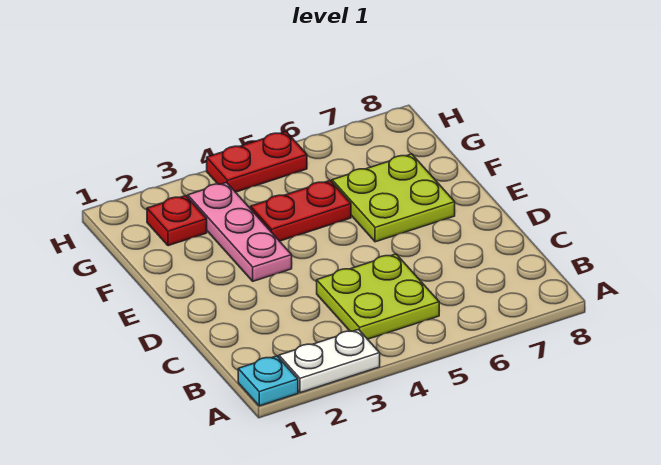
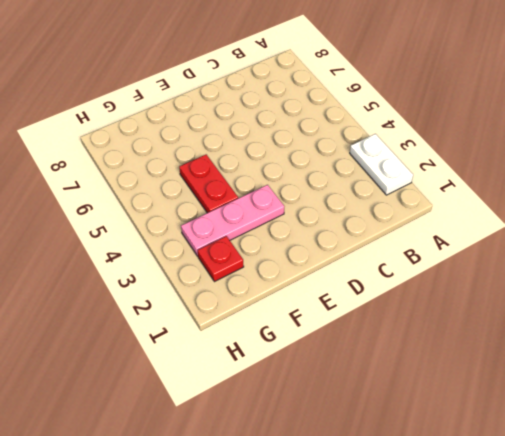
none -> cyan plate A1 level 1
none -> lime plate B4:C5 level 1

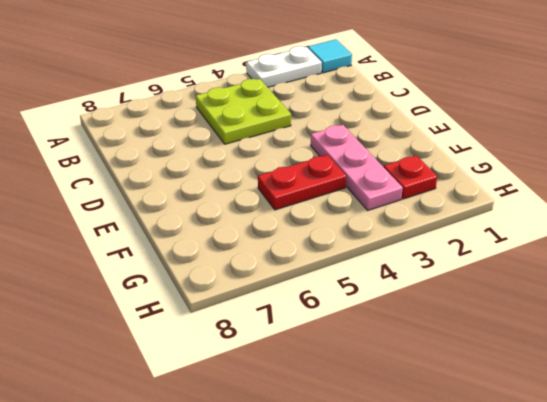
cyan tile A1 level 1 -> cyan plate A1 level 1
none -> lime plate E6:F7 level 1
none -> red plate H4:H5 level 1

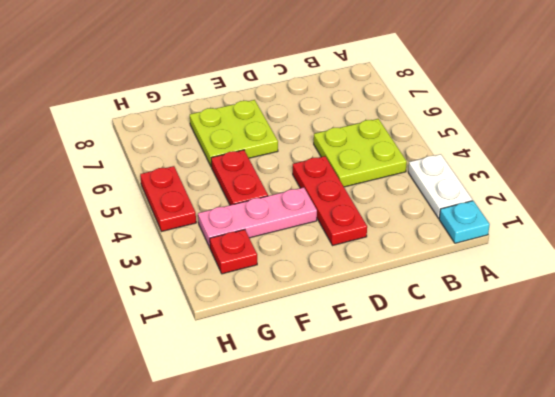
red plate D2:D4 level 1 -> none

